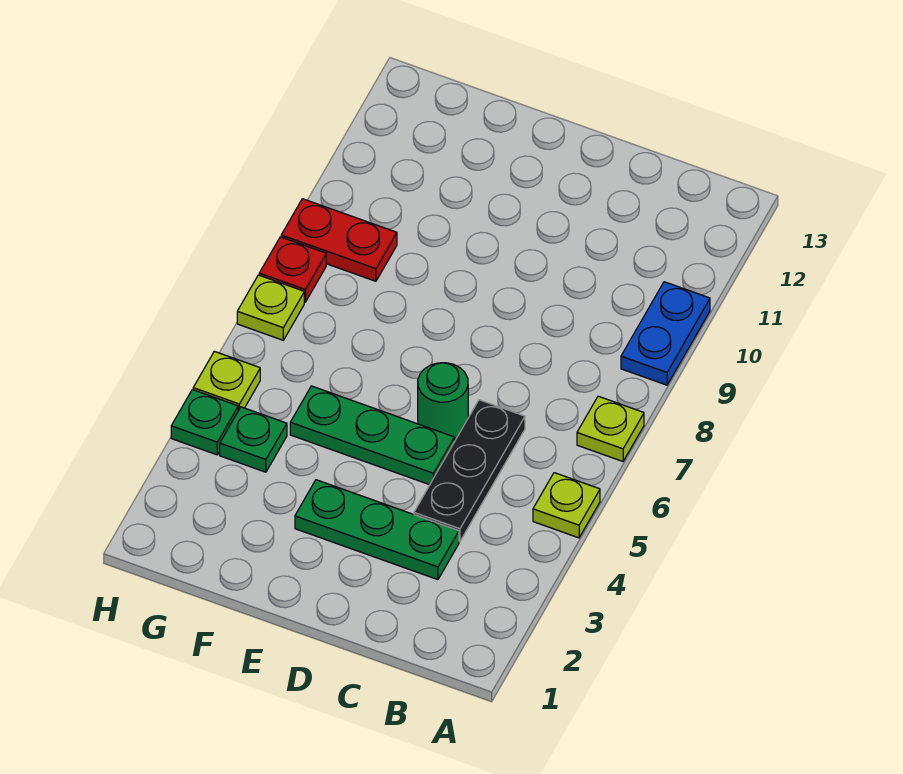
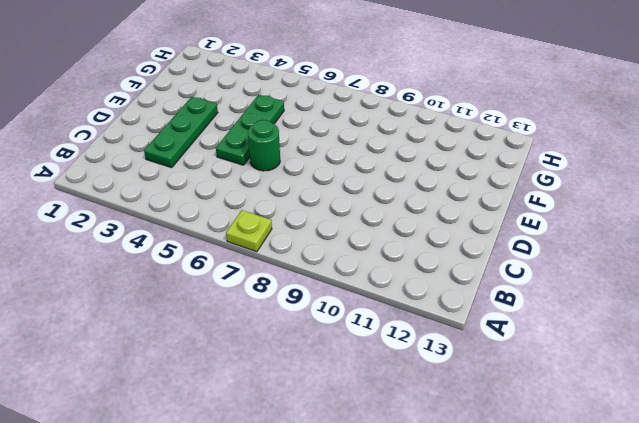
none -> lime plate A5 level 1
none -> blue plate A9:A10 level 1
none -> black plate C4:C6 level 1

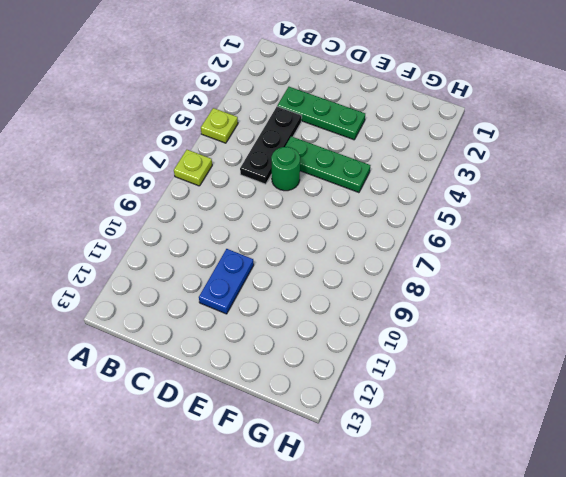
blue plate D10:D11 level 1 -> blue plate A9:A10 level 1
none -> green plate G4 level 1
none -> red plate G9:H9 level 1
none -> green plate H4 level 1

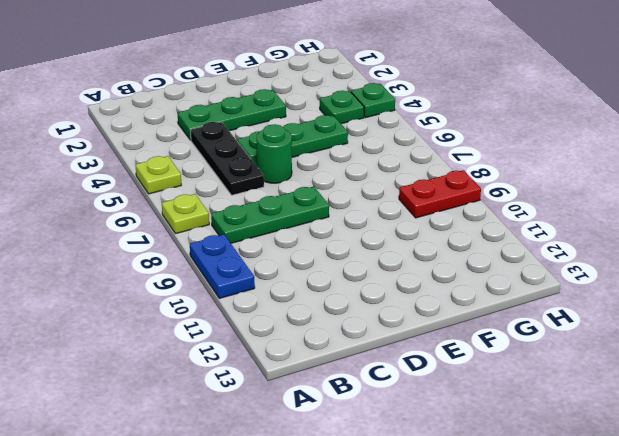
green plate B8:D8 level 1 -> none
none -> lime plate H5 level 1
none -> lime plate H7 level 1
none -> red plate H8 level 1

